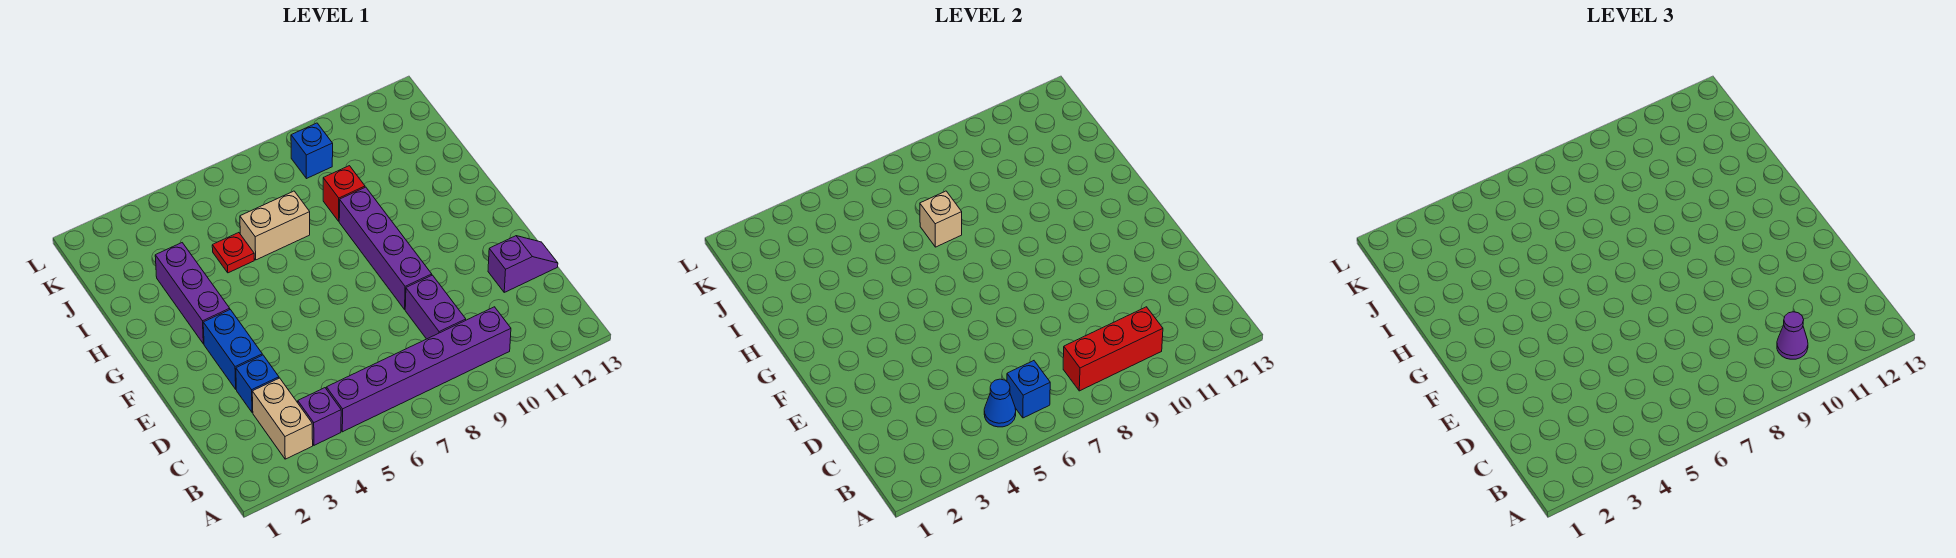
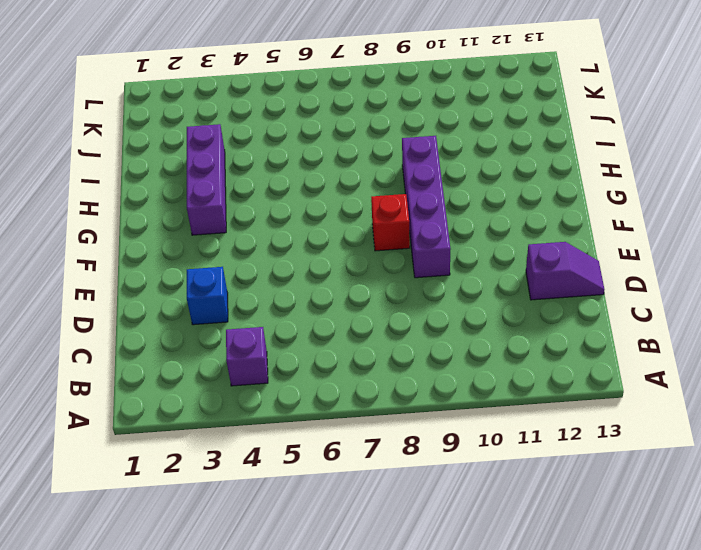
red brick F8 level 1 -> red brick I9 level 1
none -> tan brick B3:C3 level 1
none -> purple brick B5:B10 level 1
none -> purple brick C9:D9 level 1

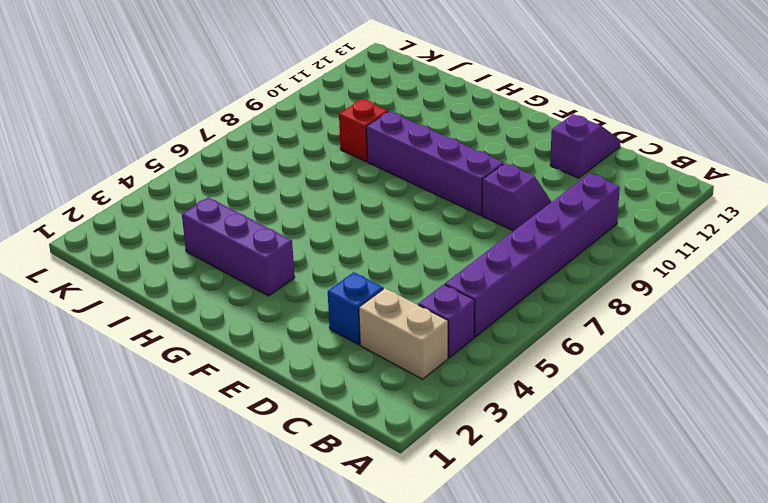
purple slope C9:D9 level 1 top D -> purple brick C9:D9 level 1
none -> blue brick E3:F3 level 1
none -> red plate I5 level 1
none -> tan brick I6:I7 level 1

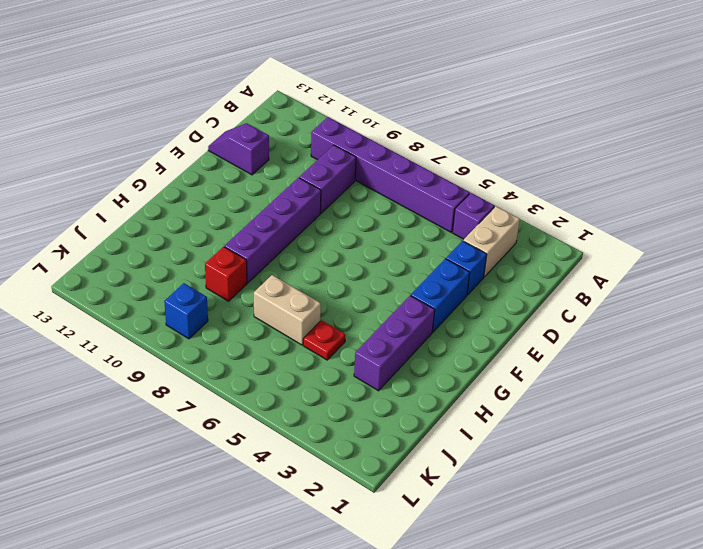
none -> blue cone B5 level 2
none -> blue brick B6 level 2
none -> red brick B8:B10 level 2

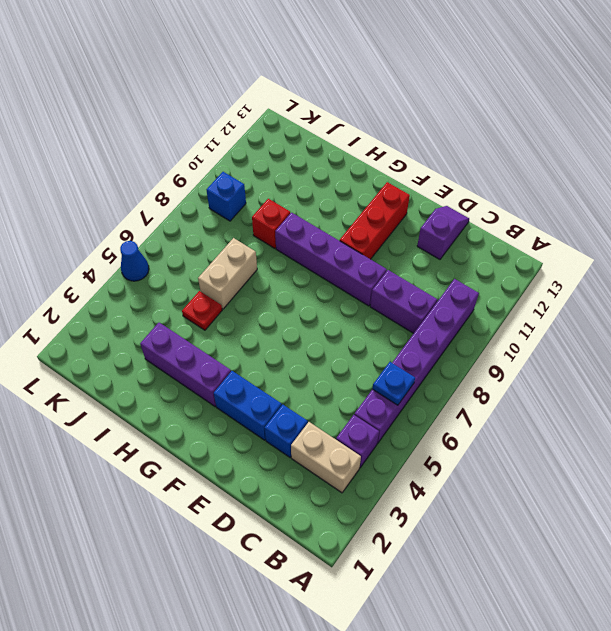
blue plate B6 level 2 -> blue brick B6 level 2
red brick F10:F12 level 1 -> red brick B8:B10 level 2
blue cone L5 level 1 -> blue cone B5 level 2
none -> tan brick I7 level 2
none -> purple cone B10 level 3

